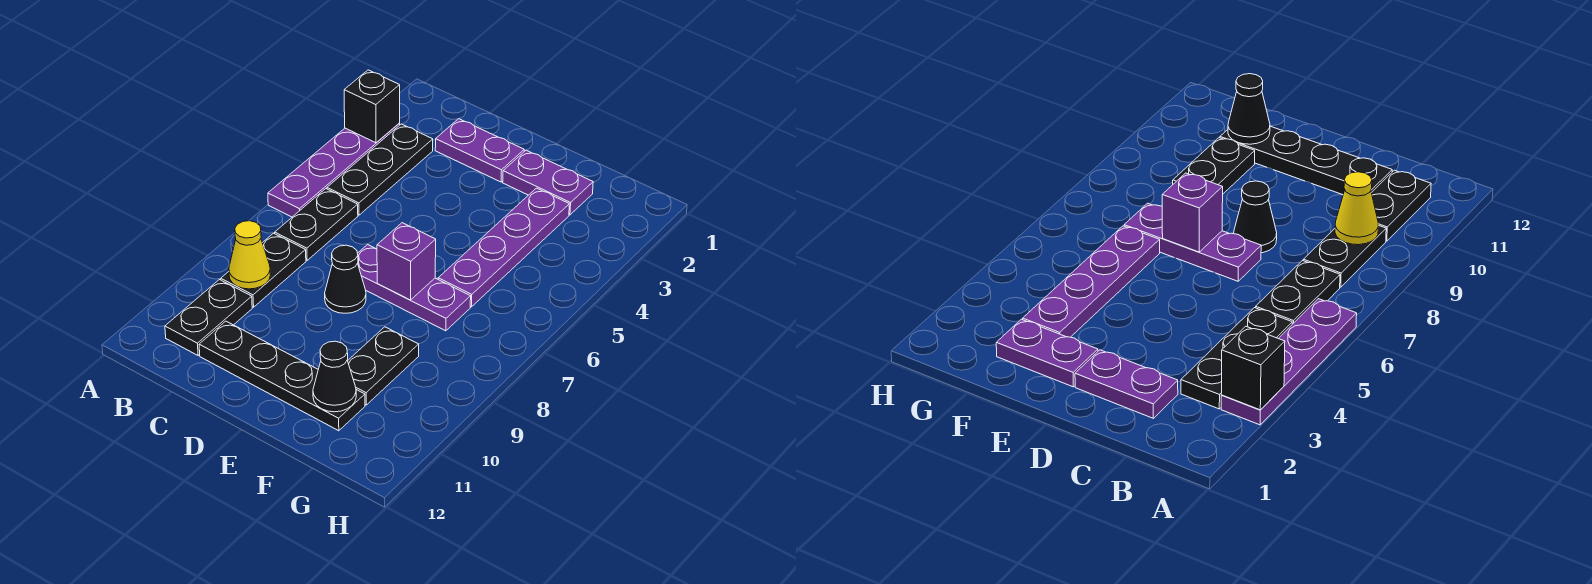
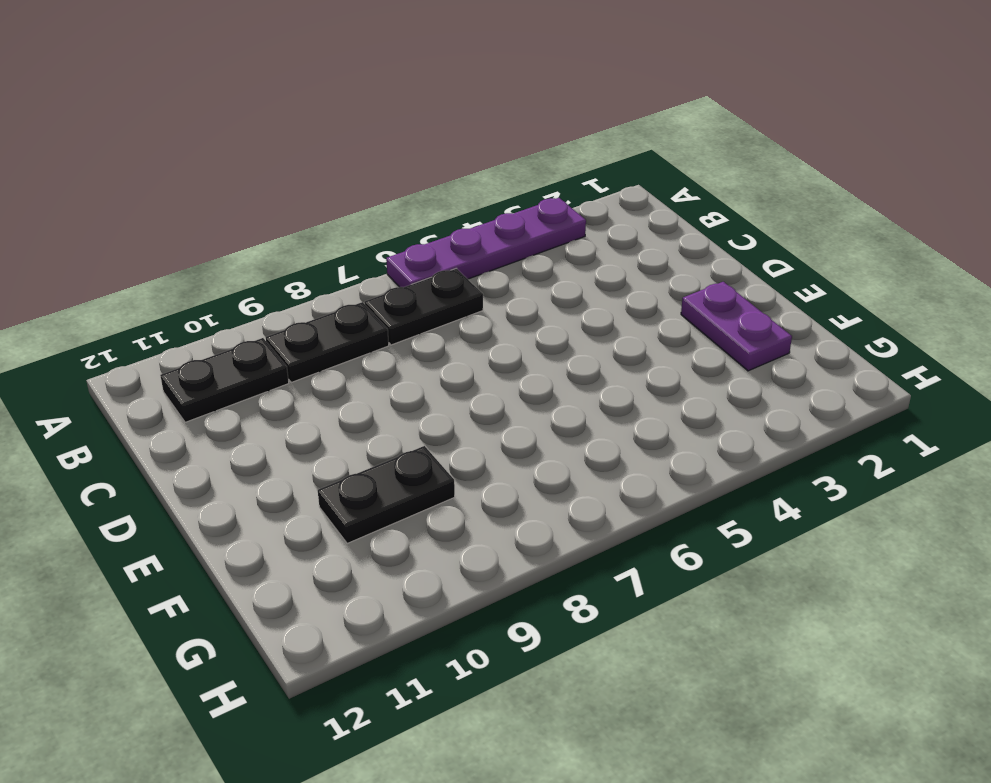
none -> black plate B3:B5 level 1
none -> purple plate C2:D2 level 1
none -> black plate C11:F11 level 1

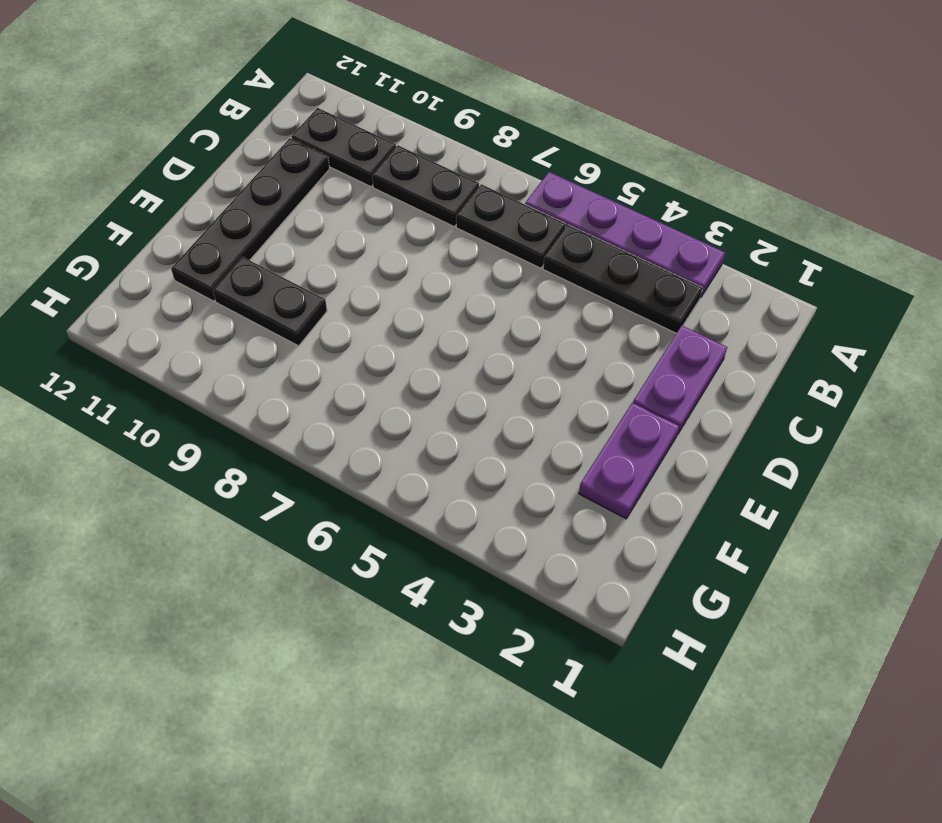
none -> purple plate D7:F7 level 1
none -> black cone D8 level 1
none -> purple plate F3:F6 level 1

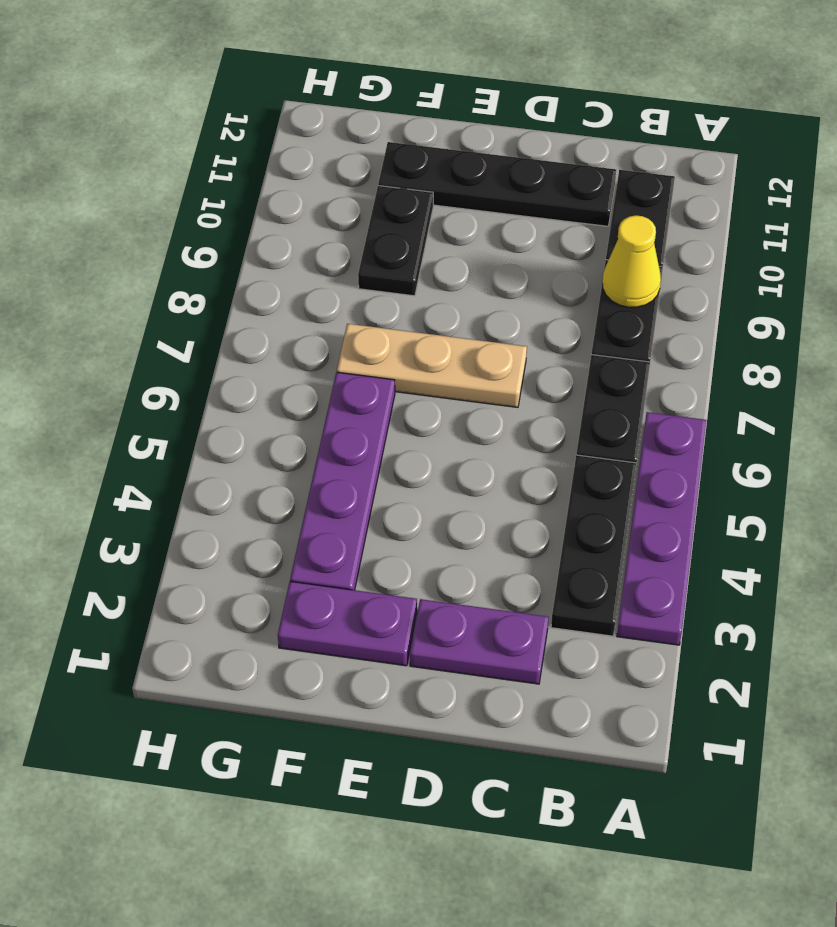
tan plate D7:F7 level 1 -> purple plate D7:F7 level 1
none -> black cone D8 level 1
none -> black brick A3 level 2
none -> purple brick E7 level 2

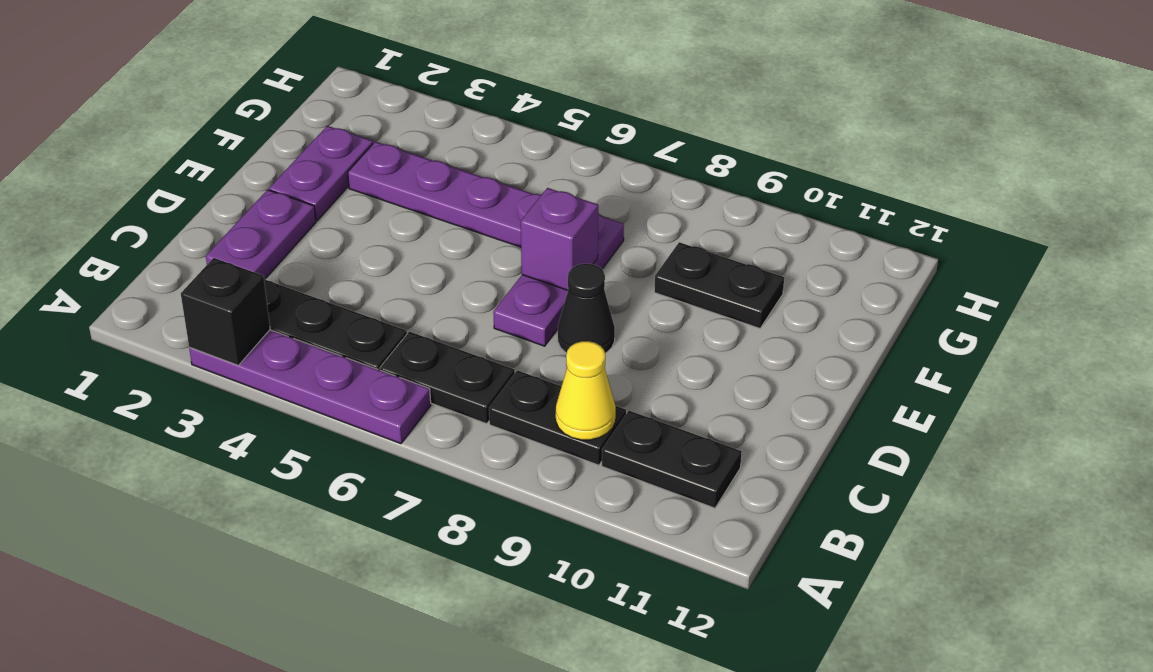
none -> black plate C11:F11 level 1
none -> black cone F11 level 2

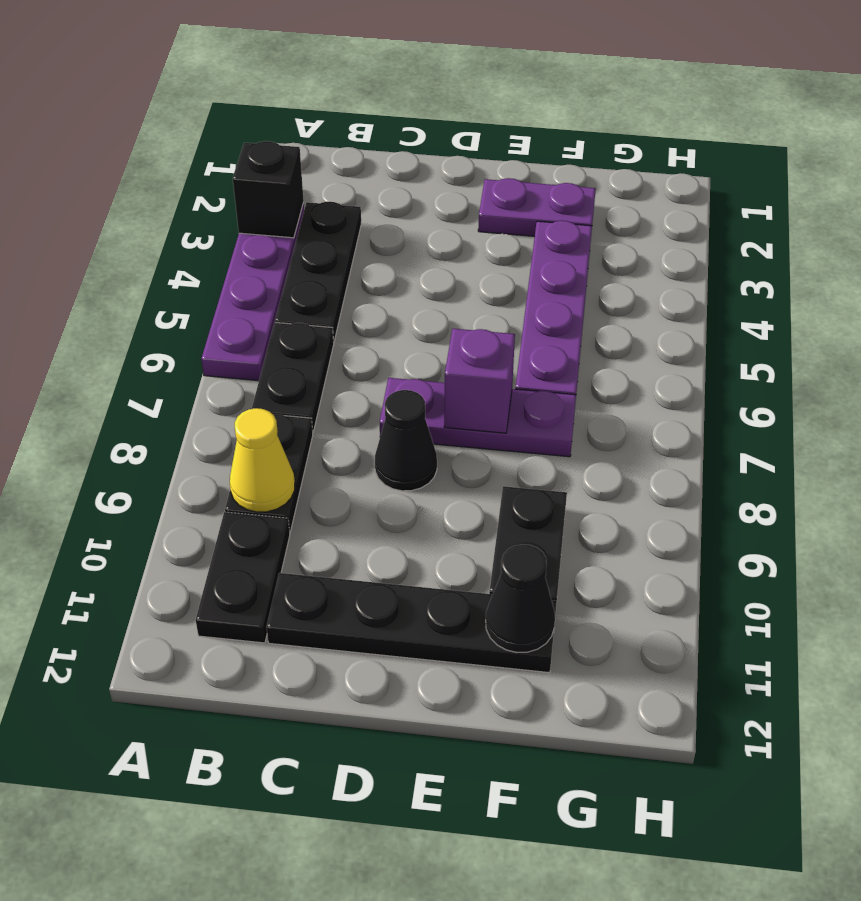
none -> purple plate C2:D2 level 1

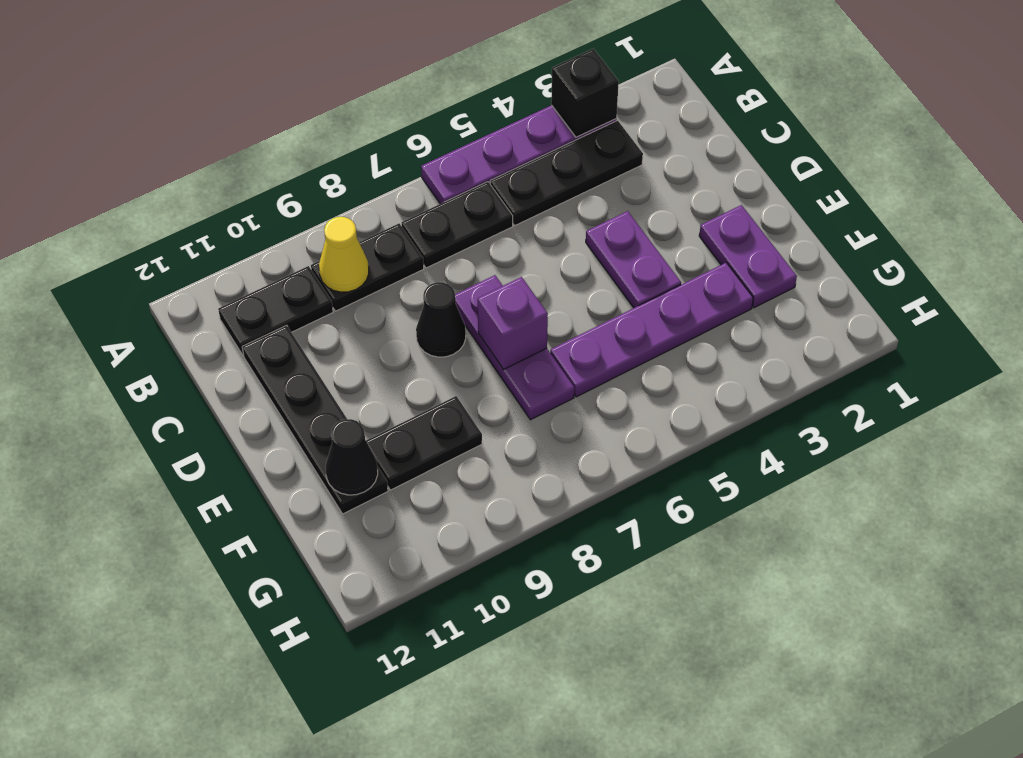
purple plate D4:E4 level 1 -> purple plate C2:D2 level 1

